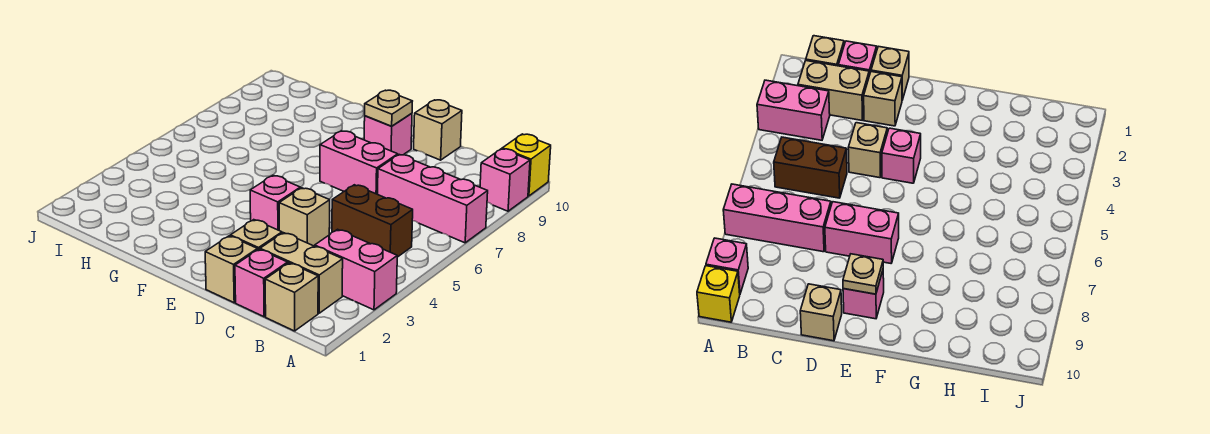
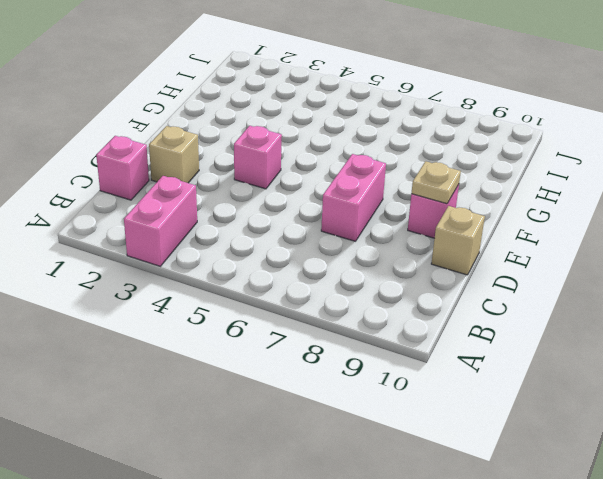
none -> pink brick A7:C7 level 1
none -> pink brick A9 level 1
none -> yellow brick A10 level 1

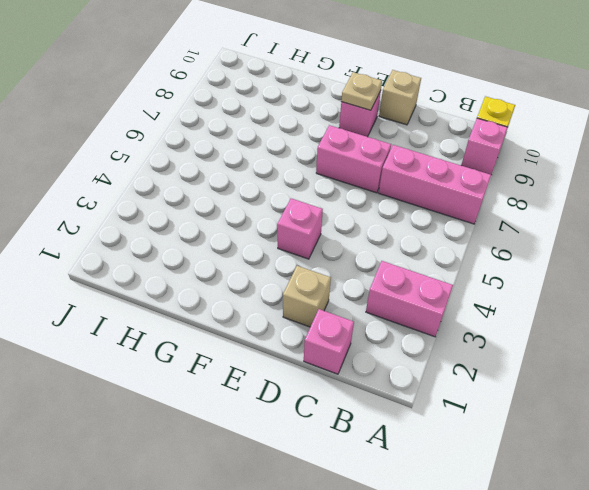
none -> tan brick B1 level 1
none -> tan brick B2:C2 level 1
none -> brown brick B5:C5 level 1

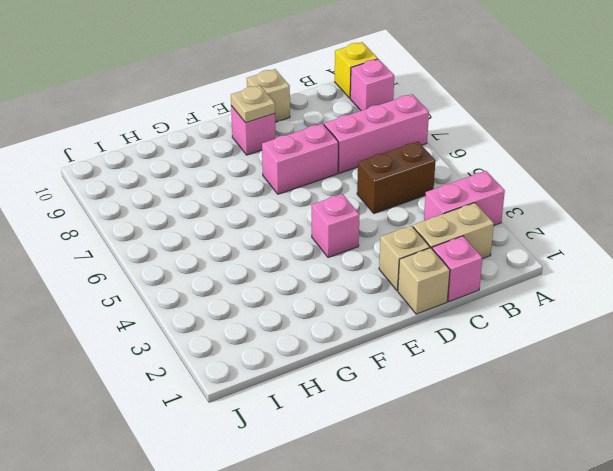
none -> tan brick B1 level 1
none -> tan brick D4 level 1

